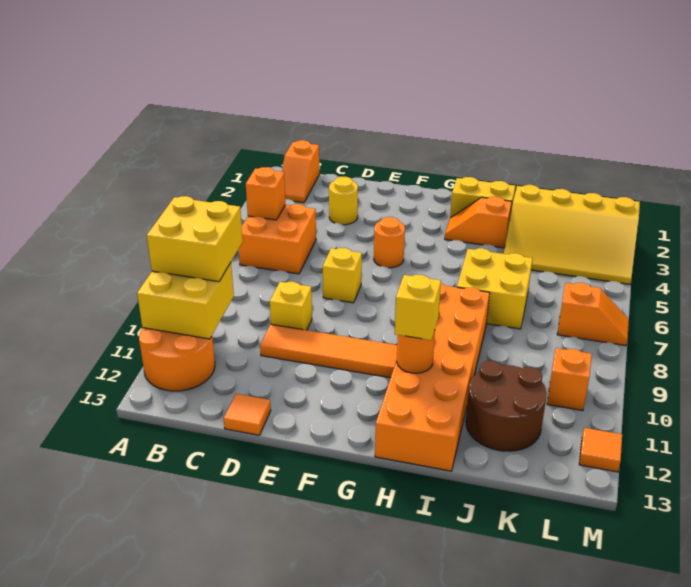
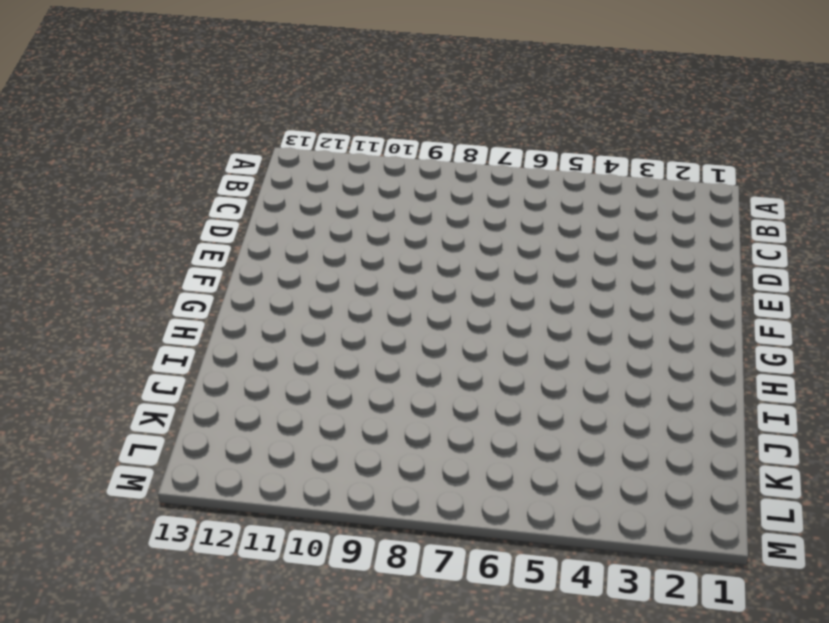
none -> orange round brick A11:B12 level 1
none -> orange slope B1:B2 level 1 top 1
none -> orange brick B5:C6 level 1

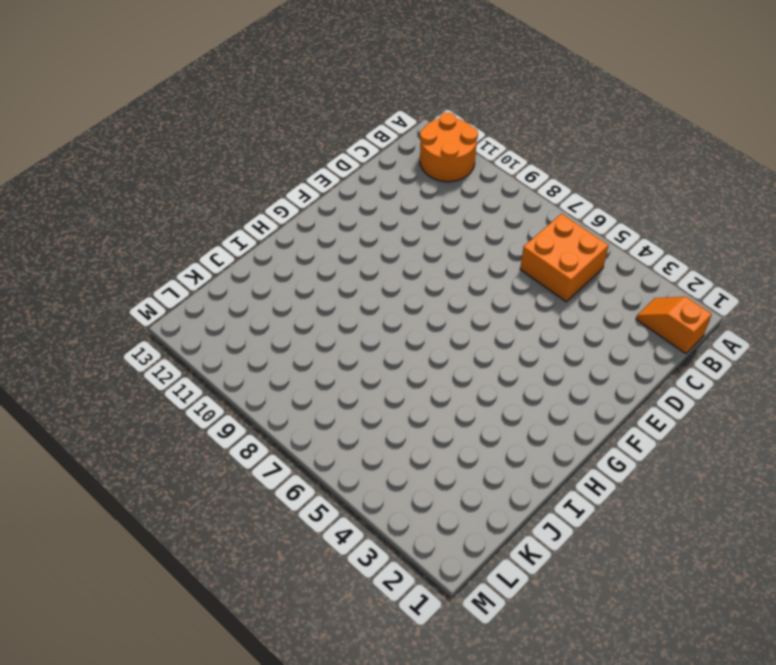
none -> yellow round brick D3 level 1
none -> yellow brick D9 level 1
none -> orange tile D10:G10 level 1

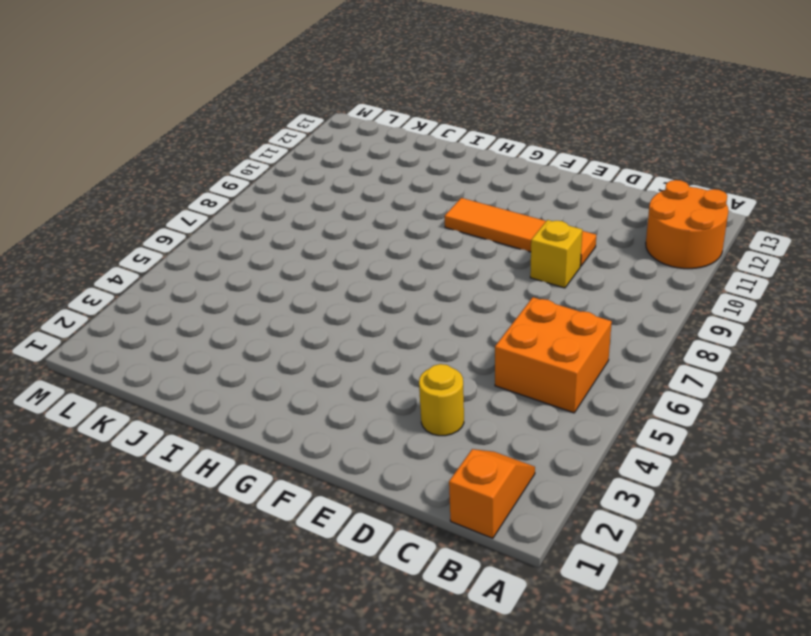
none -> orange tile D13 level 1
none -> yellow brick E7 level 1
none -> orange round brick F5 level 1

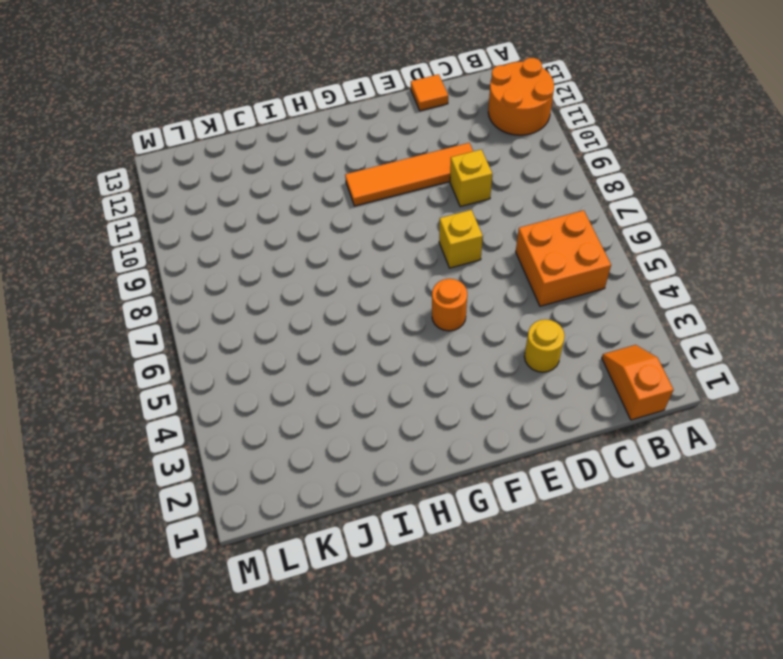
none -> yellow brick H2:I2 level 1
none -> orange slope H3:I3 level 1 top I
none -> orange brick H8:I13 level 1

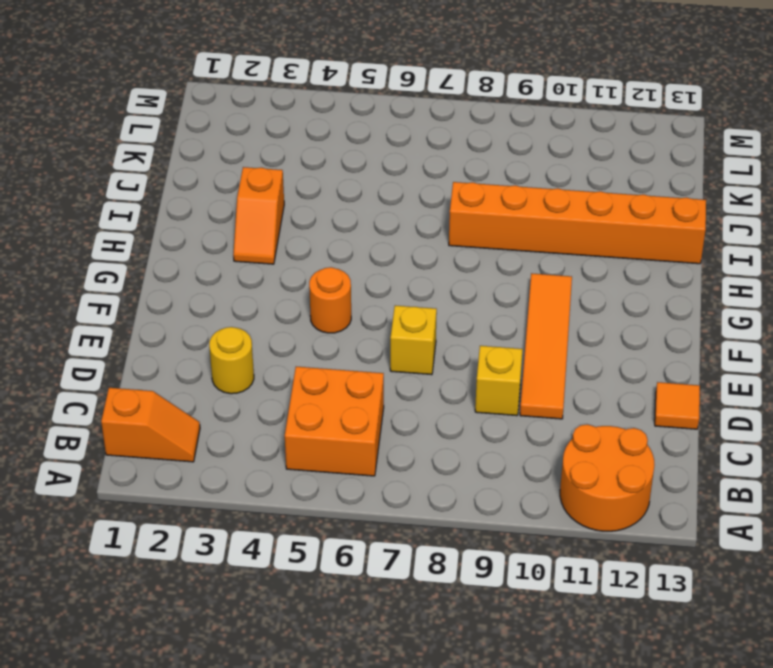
orange brick I8:I13 level 1 -> orange brick H8:I13 level 1
none -> yellow brick H2:I2 level 1
none -> yellow brick I6:J7 level 1
none -> yellow slope J2:M4 level 1 top 2

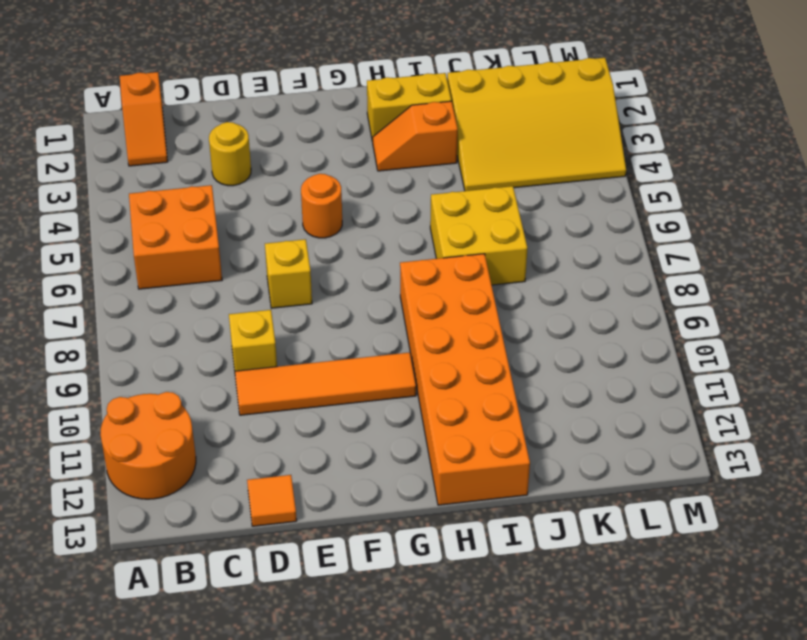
none -> brown round brick J11:K12 level 1
none -> orange slope L7:M7 level 1 top L
none -> orange brick L10 level 1

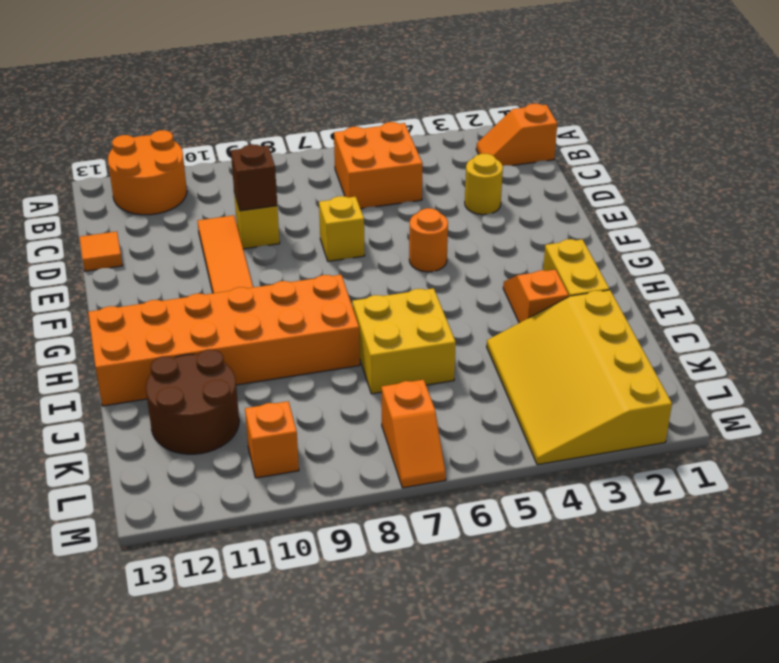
brown brick D9 level 2 -> none
none -> orange tile M12 level 1
none -> yellow brick A10:B11 level 2
none -> orange brick B5 level 2

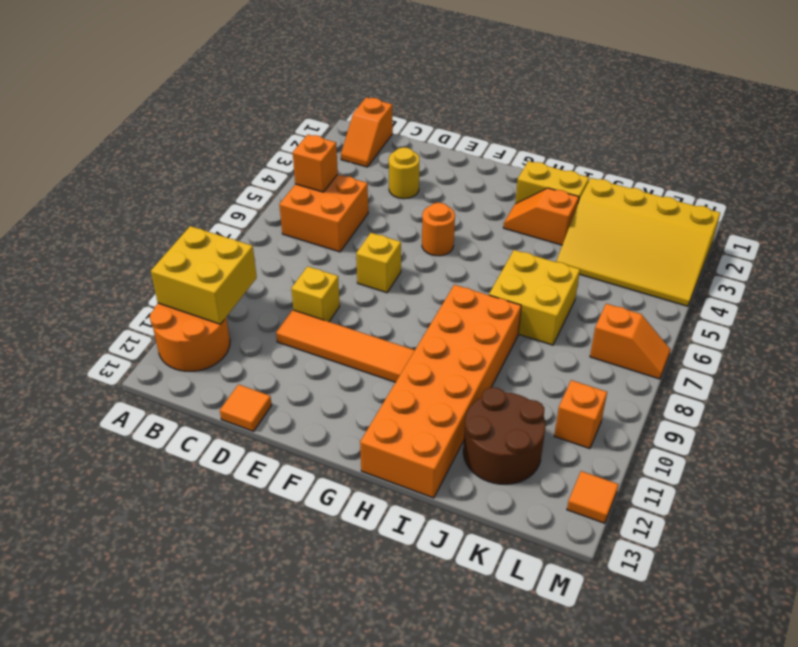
none -> orange round brick H11 level 2
none -> yellow brick A9:B10 level 3
none -> yellow brick H11 level 3

